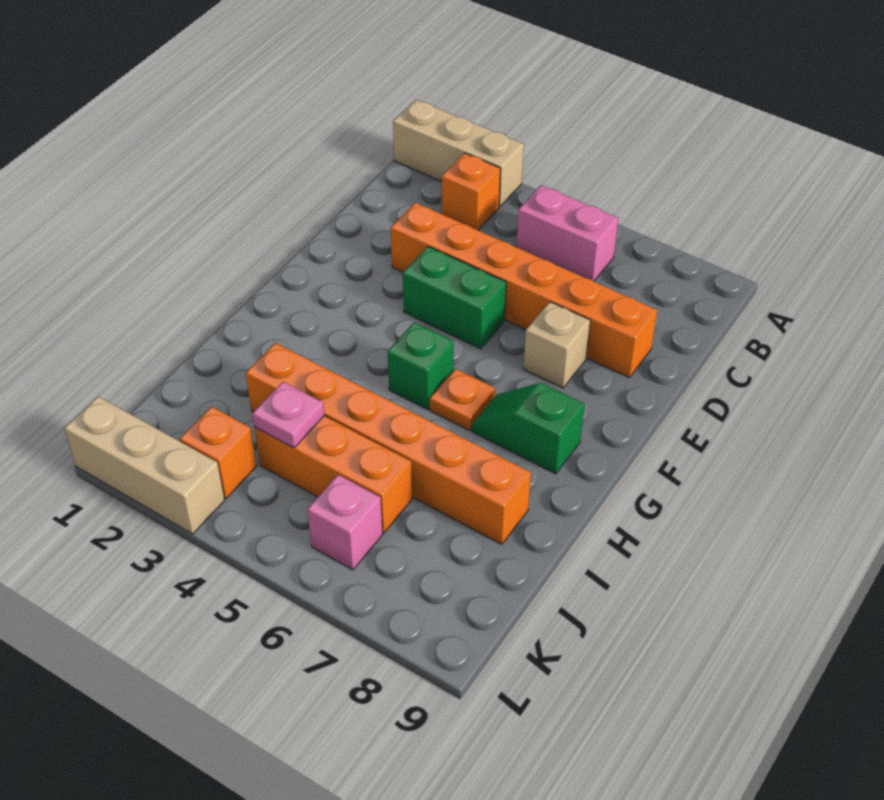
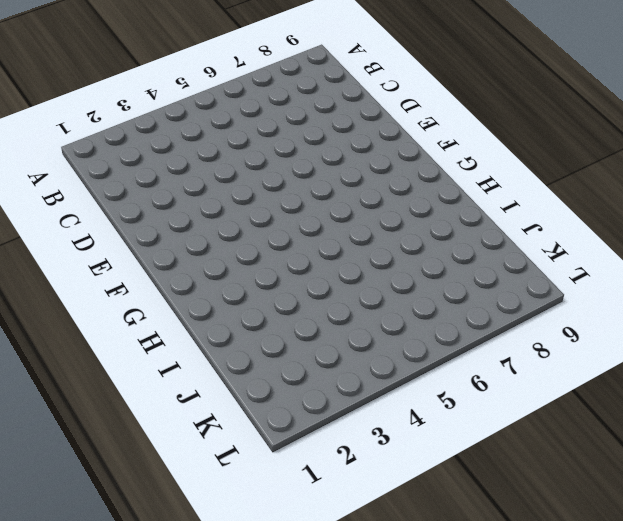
none -> tan brick A1:A3 level 1
none -> orange brick B3 level 1
none -> pink brick B5:B6 level 1

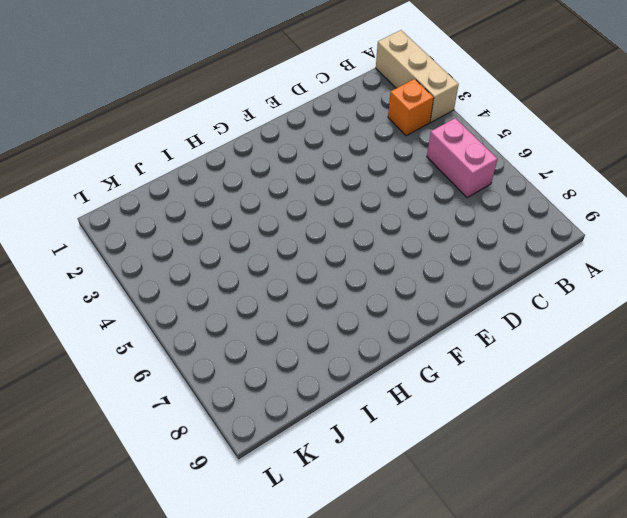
none -> orange brick D3:D8 level 1
none -> green brick E4:E5 level 1
none -> tan brick E7 level 1

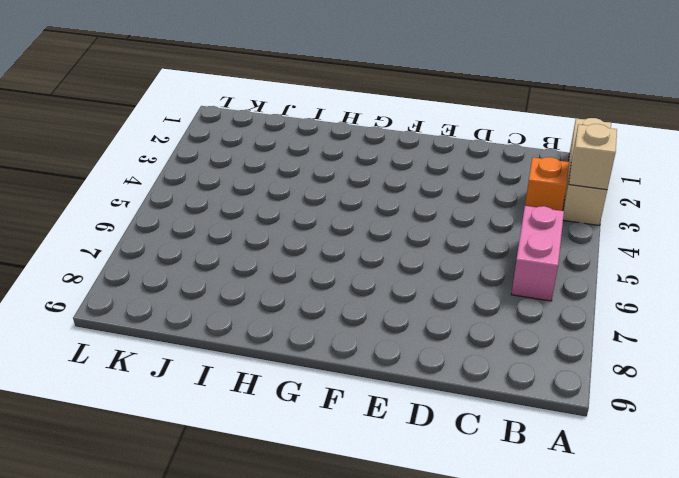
tan brick A3 level 2 -> tan brick E7 level 1
none -> orange brick D3:D8 level 1
none -> green brick E4:E5 level 1
none -> green brick G5 level 1

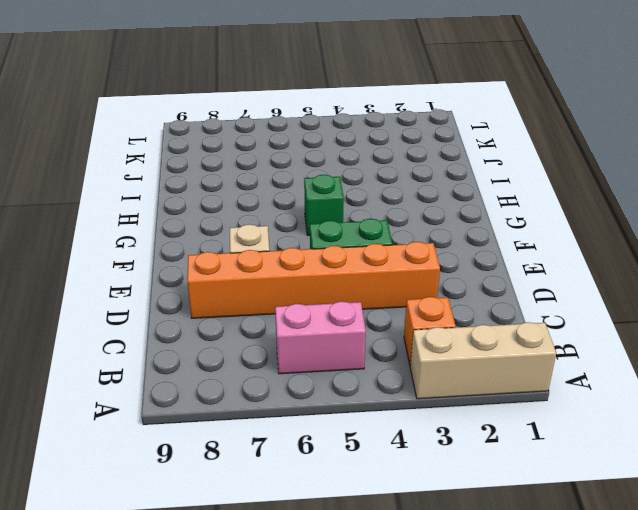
none -> orange plate G6 level 1
none -> green slope G7:G8 level 1 top 8
none -> orange brick I3:I8 level 1

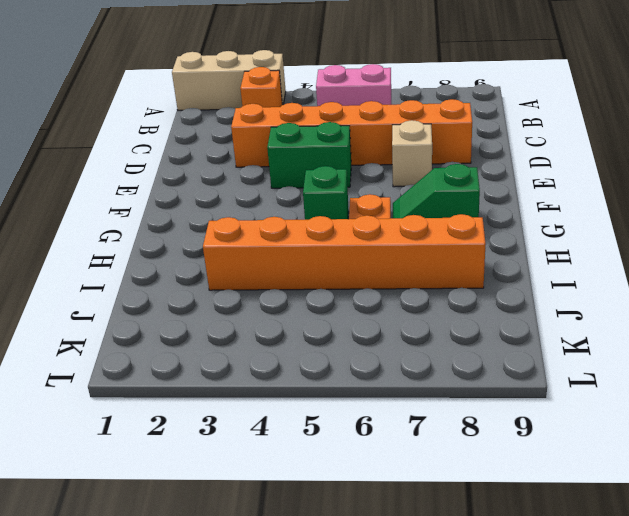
none -> orange brick J4:J6 level 1
none -> orange brick K3 level 1
none -> pink brick K6 level 1

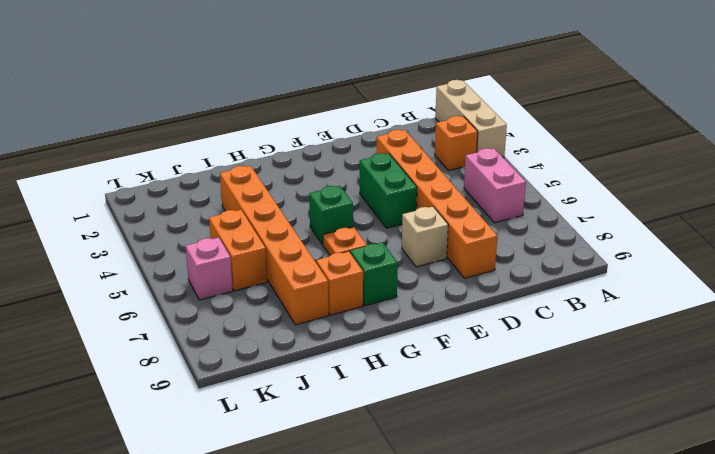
orange brick H8 level 1 -> orange brick K3 level 1
orange brick J5:J6 level 1 -> orange brick J4:J6 level 1
none -> tan brick L1:L3 level 1
none -> pink plate J4 level 2

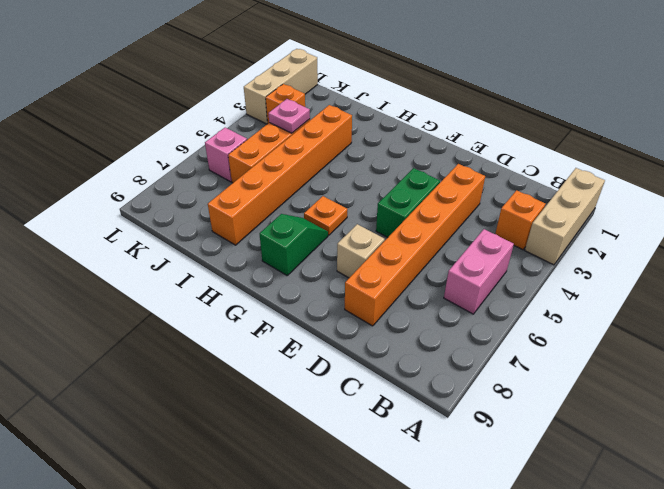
none -> green brick G5 level 1

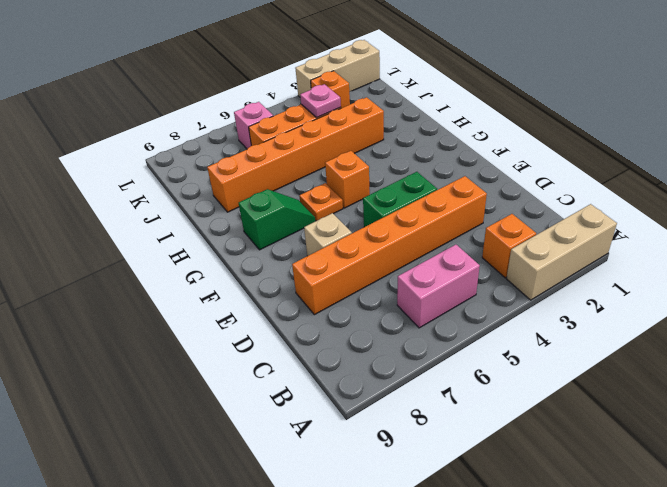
orange brick G5 level 1 -> green brick G5 level 1

